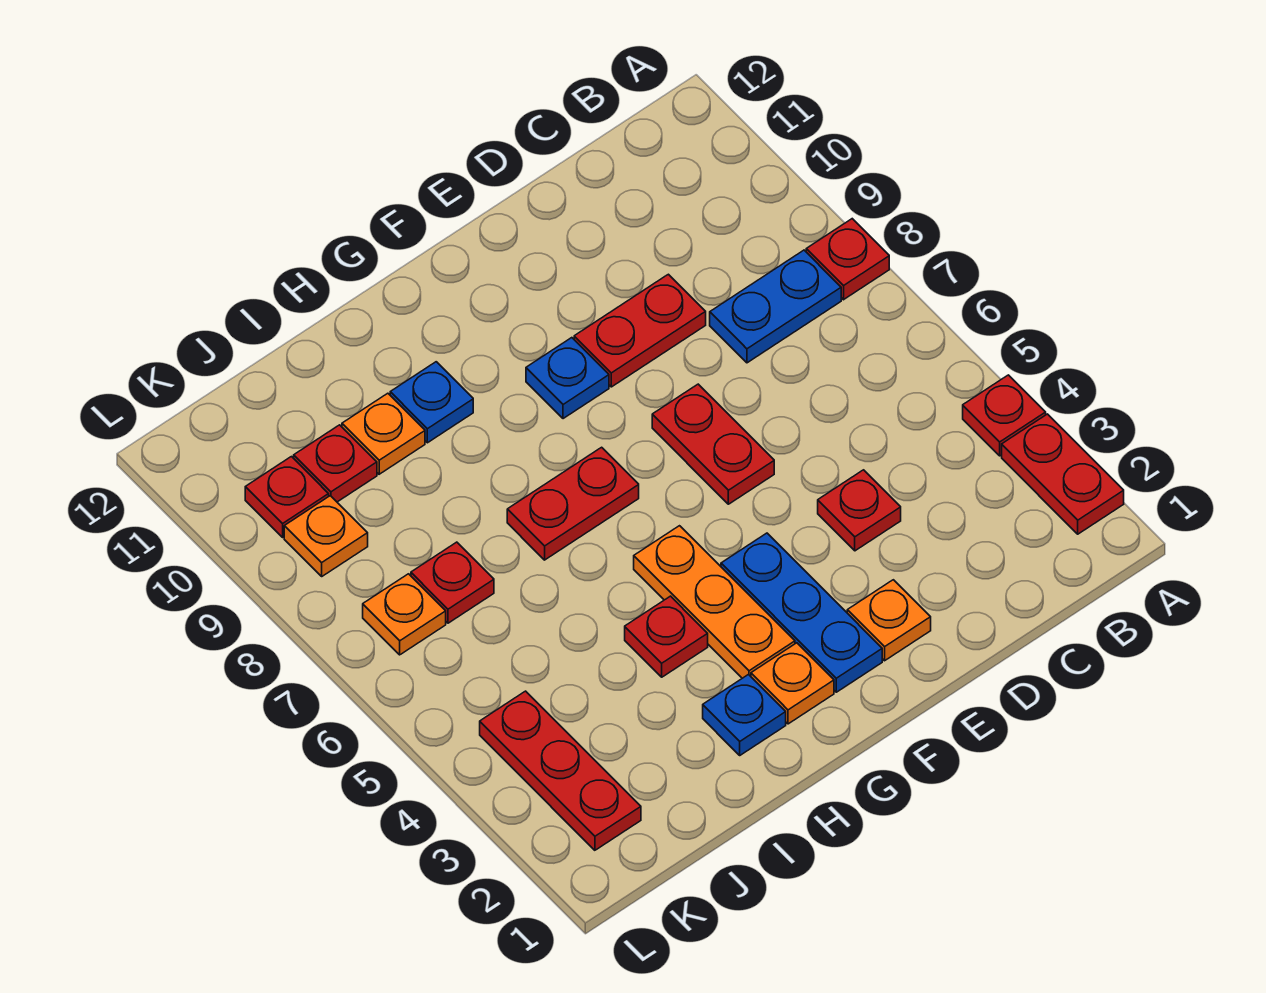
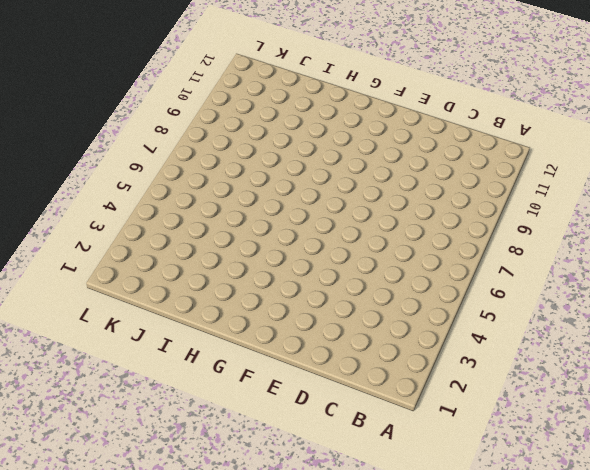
none -> red plate A2:A3 level 1
none -> red plate A4 level 1
none -> red plate A8 level 1

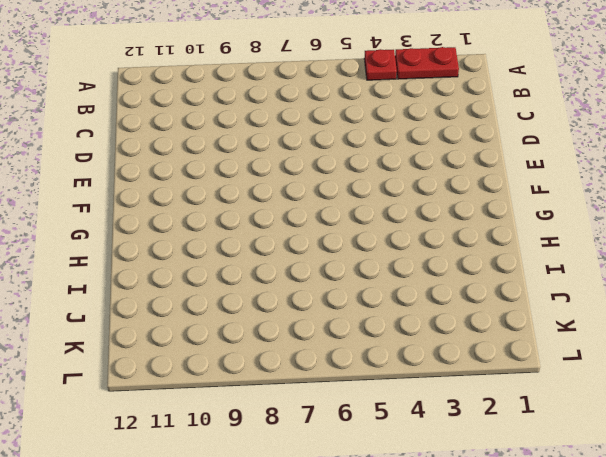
none -> red plate A8 level 1
none -> blue plate B8:C8 level 1
none -> red plate D4 level 1

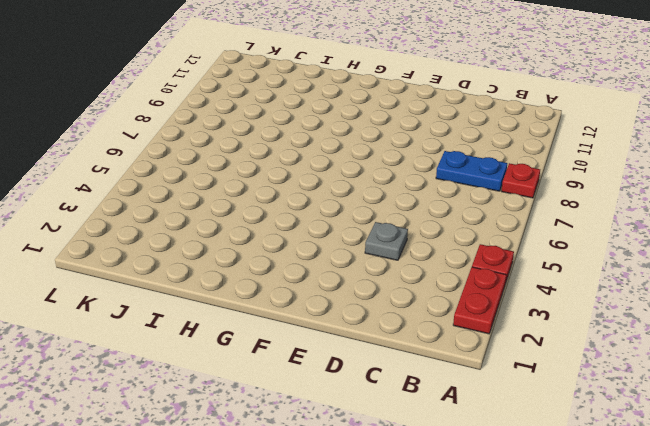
grey plate D4 level 1 -> red plate D4 level 1
none -> red plate D9:E9 level 1
none -> orange plate E2 level 1
none -> red plate E6:E7 level 1

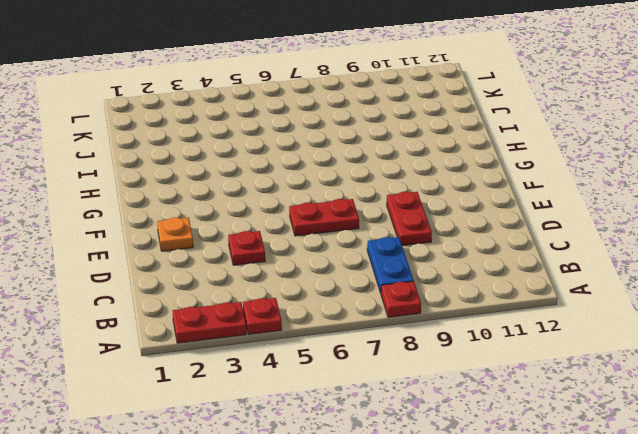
none -> blue plate F2:F4 level 1
none -> blue plate F9 level 1
none -> orange plate G2 level 1

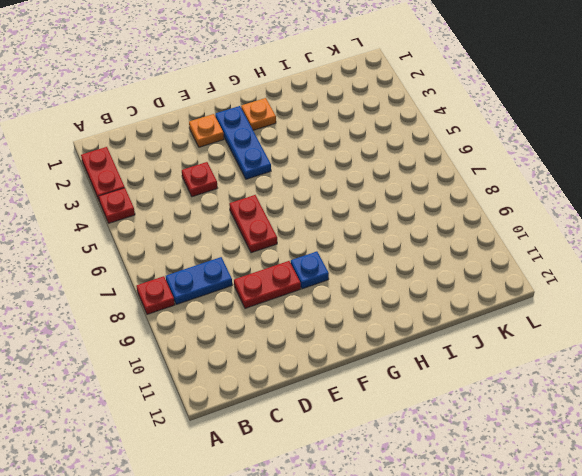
none -> orange plate G3:G5 level 1
none -> red plate G7:H7 level 1
none -> blue plate H2 level 1

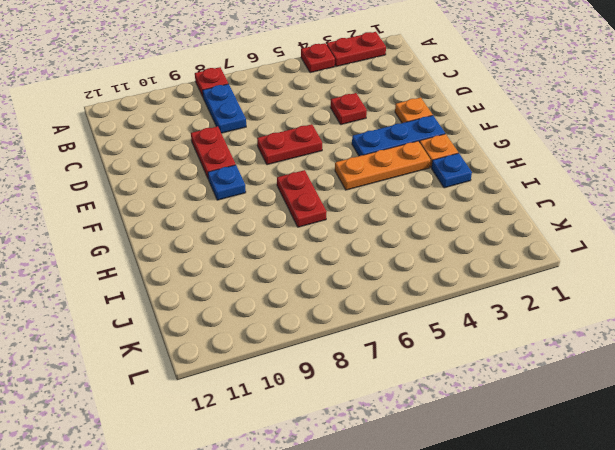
none -> red plate H4 level 1
none -> blue plate H10 level 1
none -> orange plate I10 level 1

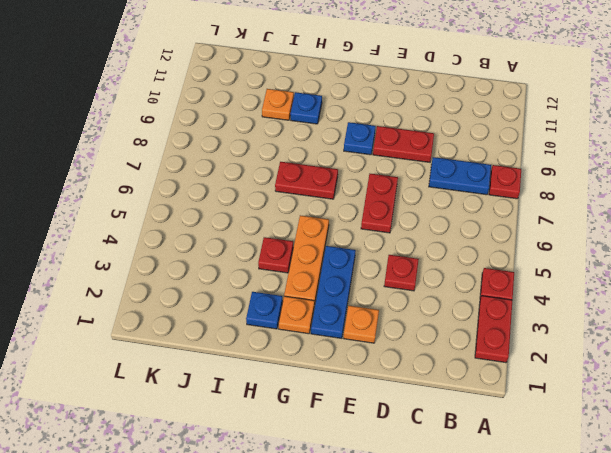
none -> red plate J7 level 1
none -> red plate J10 level 1
none -> red plate K2:K4 level 1

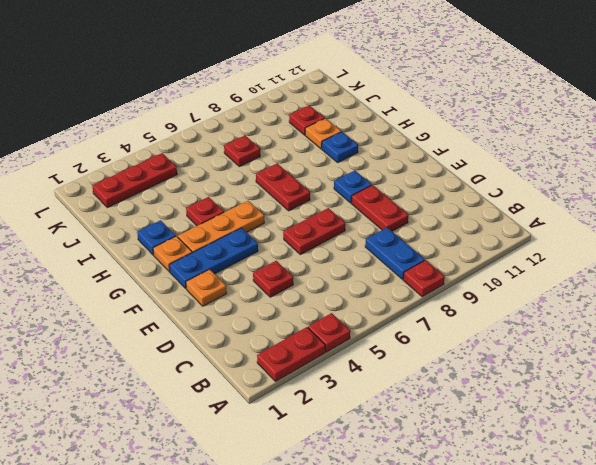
none -> orange plate K7 level 1
none -> orange plate K9 level 1
none -> red plate K10 level 1

